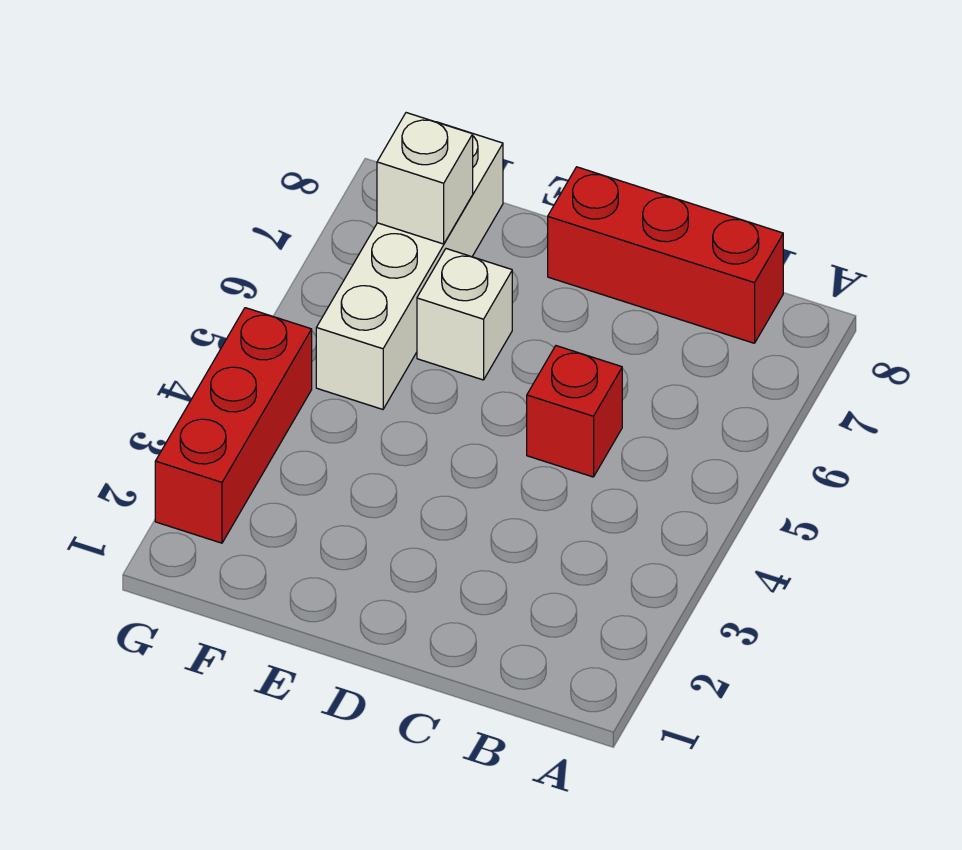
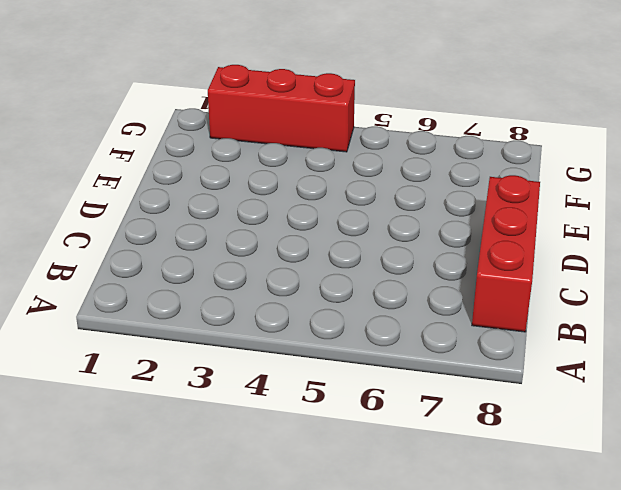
none -> red brick C5 level 1
none -> white brick E6 level 1

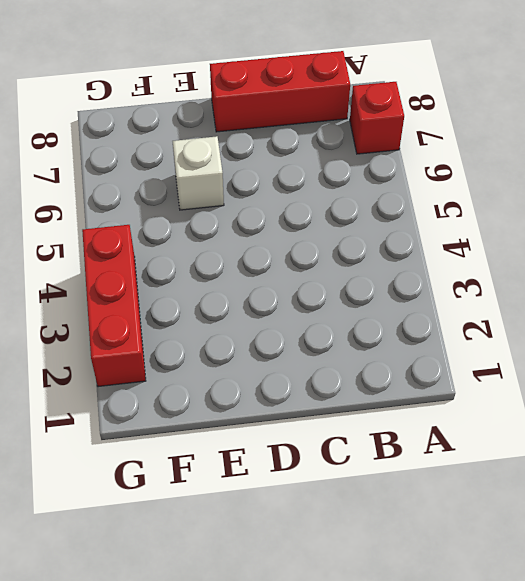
red brick A7 level 1 -> red brick C5 level 1
none -> white brick F5:F8 level 1
none -> white brick F7 level 2

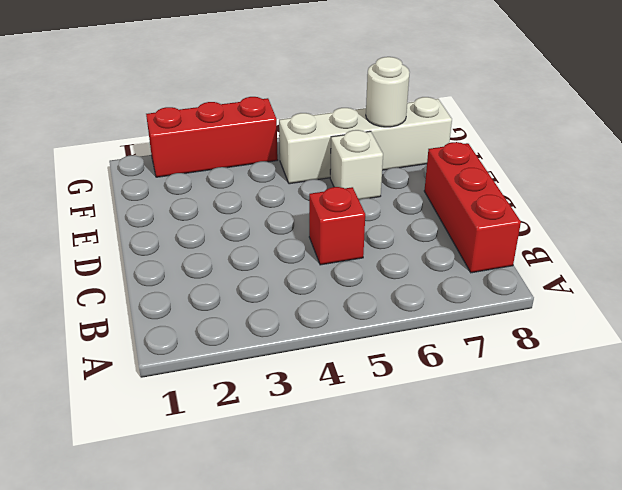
white round brick F7 level 2 -> white brick F7 level 2

